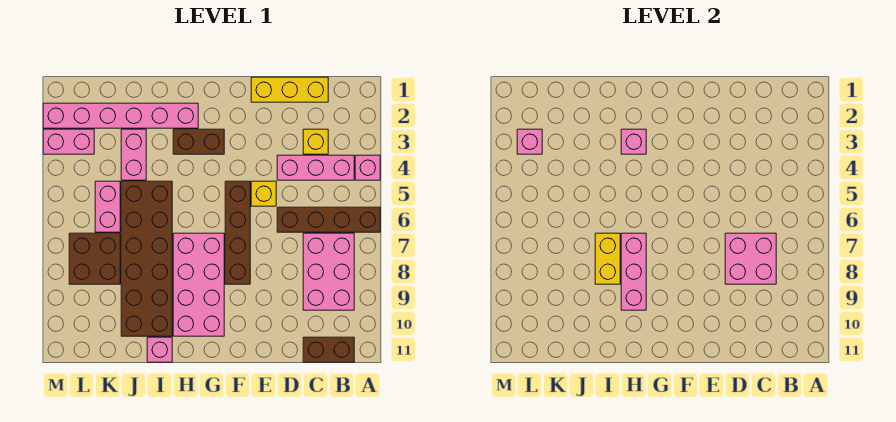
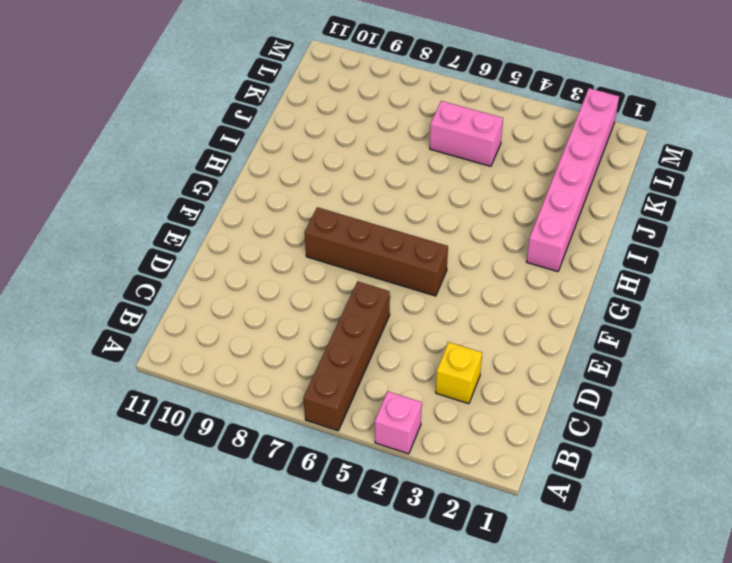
none -> pink brick B4:D4 level 1
none -> pink brick B7:C9 level 1
none -> brown brick B11:C11 level 1

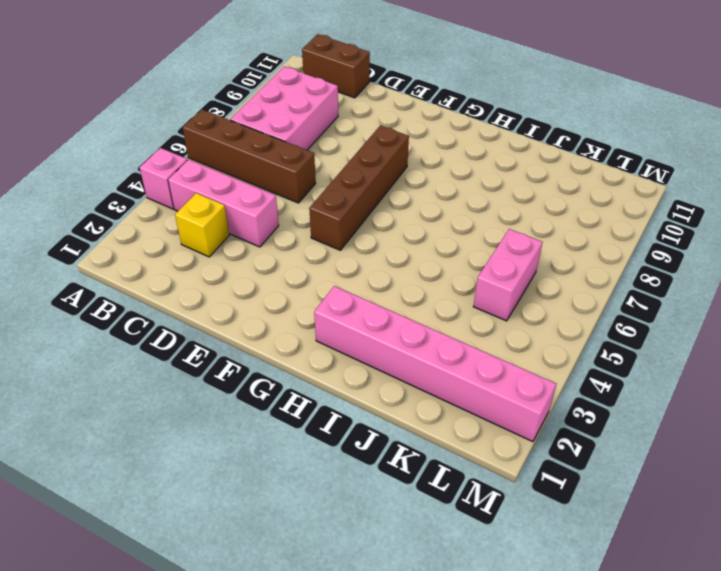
none -> yellow brick C1:E1 level 1
none -> yellow brick E5 level 1
none -> brown brick G3:H3 level 1

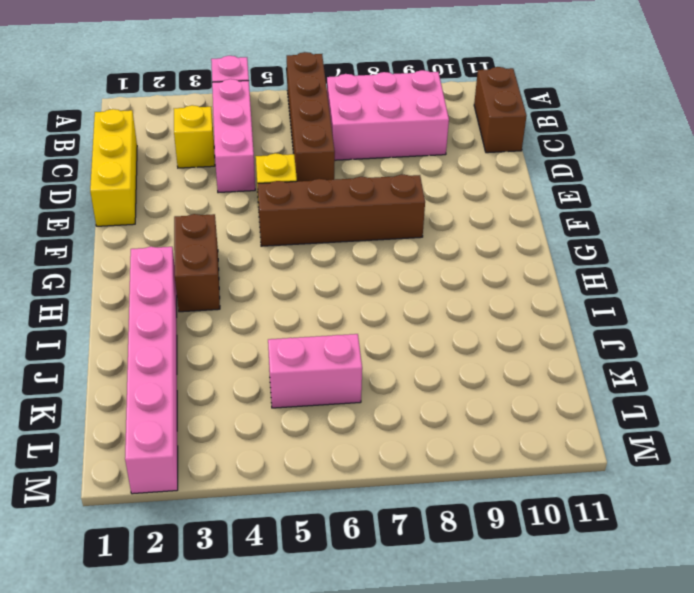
none -> pink brick G7:H10 level 1
none -> brown brick I5:J10 level 1
none -> pink brick I11 level 1

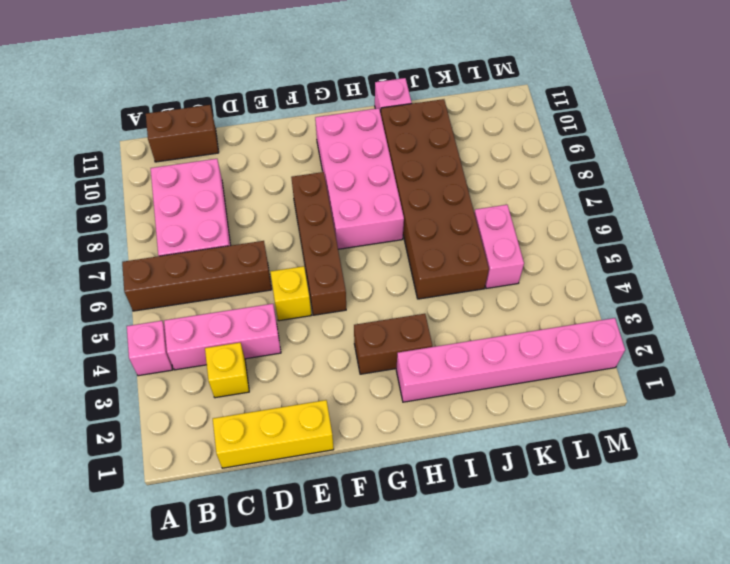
none -> pink brick J3:J4 level 1
none -> brown brick K7:L8 level 1
none -> pink brick L3:M3 level 1

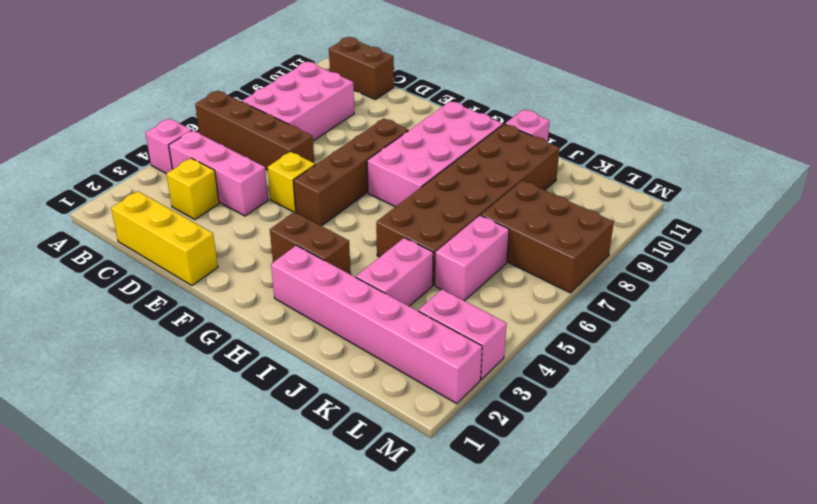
brown brick K7:M8 level 1 -> brown brick K7:L8 level 1
none -> pink brick C7:D8 level 2
none -> pink brick H3 level 2
none -> pink brick H7:H9 level 2

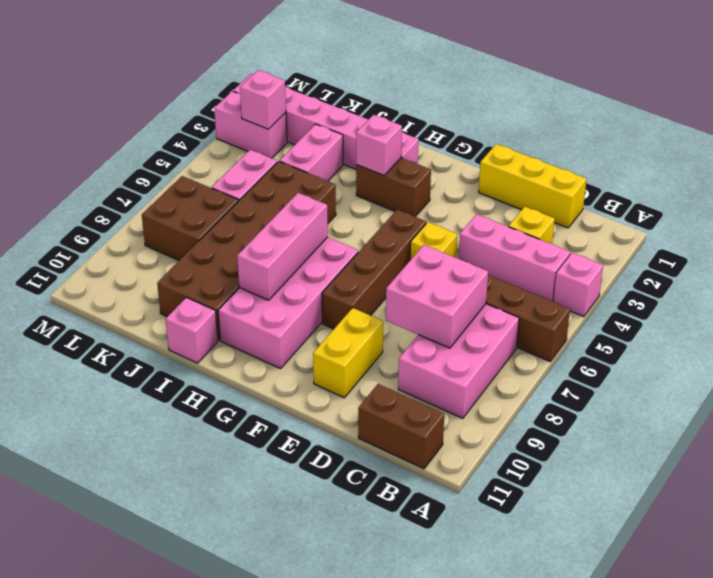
yellow brick E9:E10 level 1 -> yellow brick I7:I8 level 2

